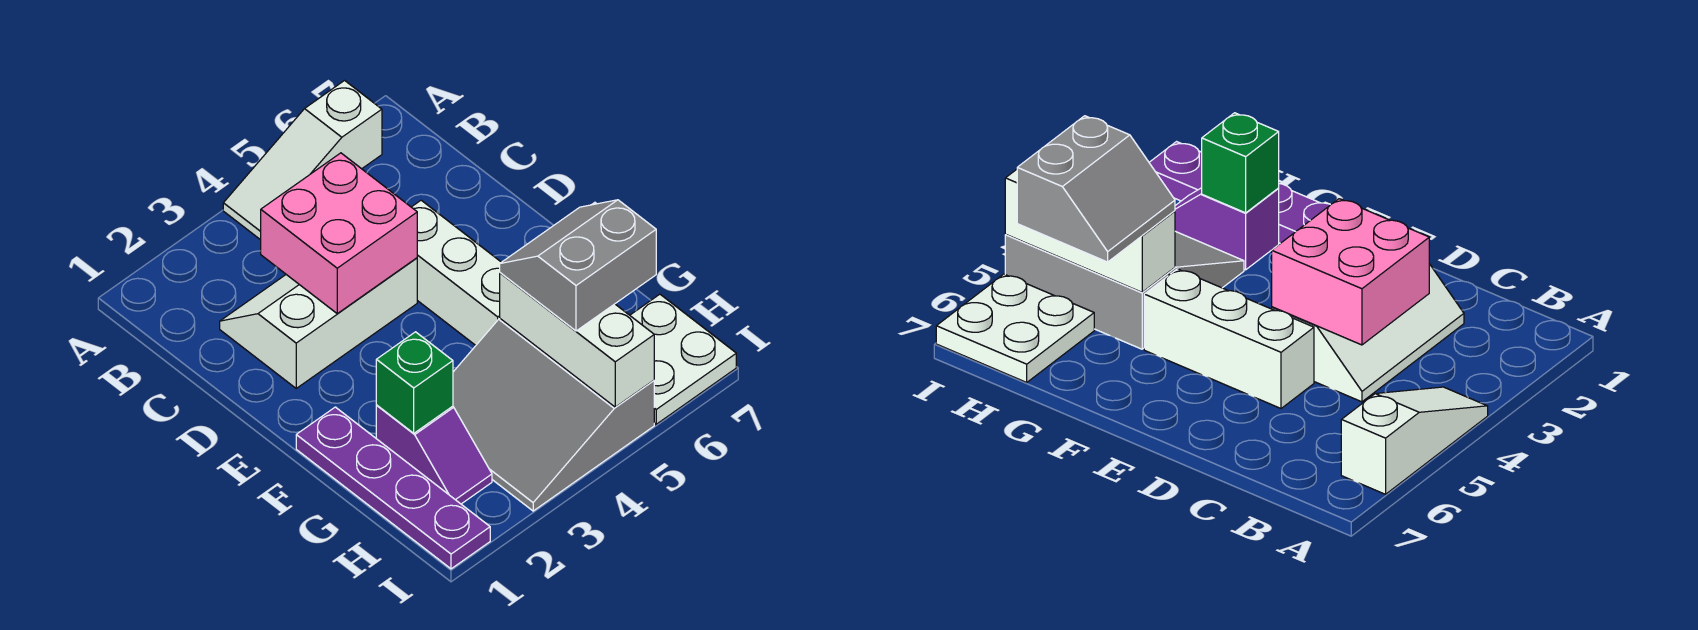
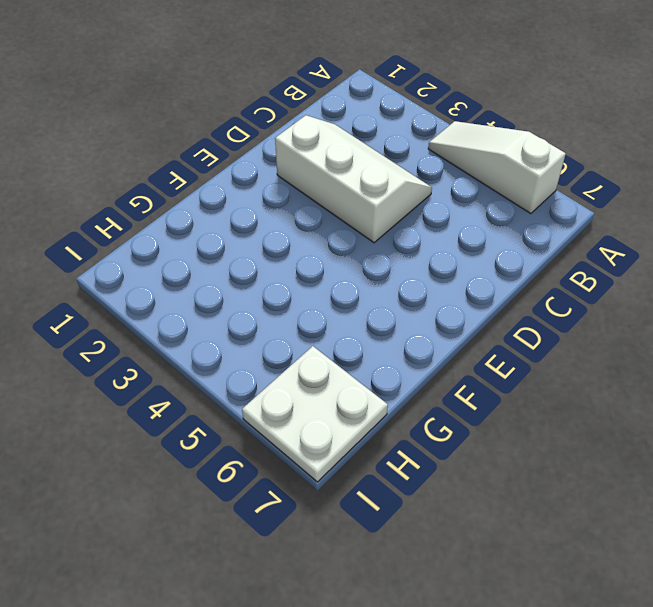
none -> white brick D5:F5 level 1
none -> purple plate F1:I1 level 1

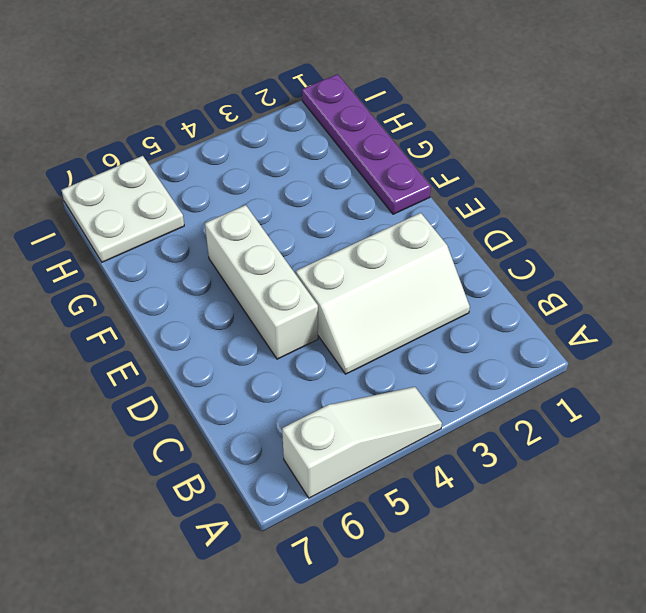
none -> purple slope G2:H2 level 1 top G
none -> grey slope G3:I5 level 1 top 5

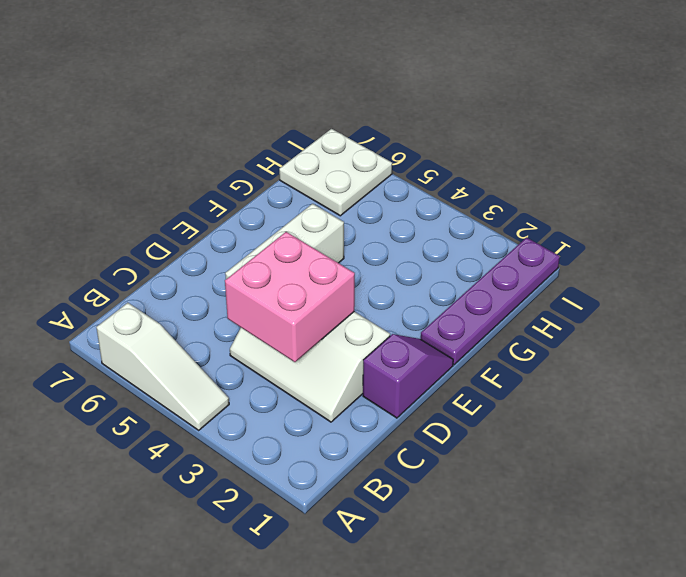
purple slope D1:E1 level 1 top D -> purple slope G2:H2 level 1 top G
none -> grey slope G3:I5 level 1 top 5
none -> green brick G2 level 2

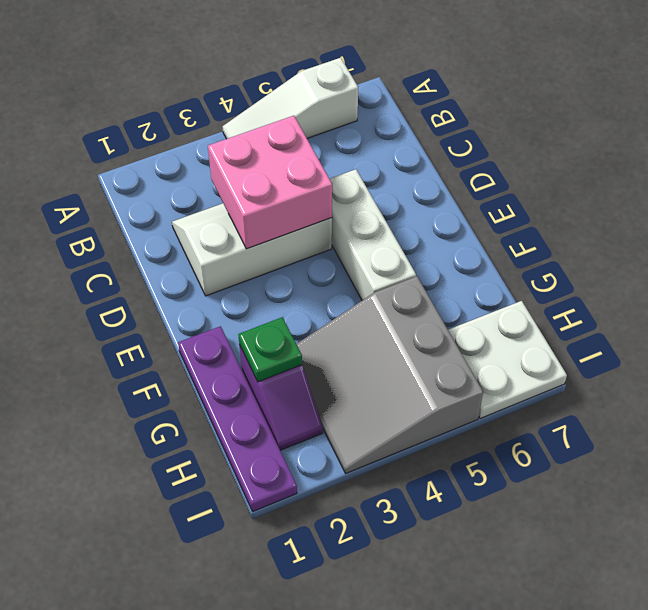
green plate G2 level 2 -> green brick G2 level 2
none -> white brick G5:I5 level 2
none -> grey slope G5:H6 level 3 top H

